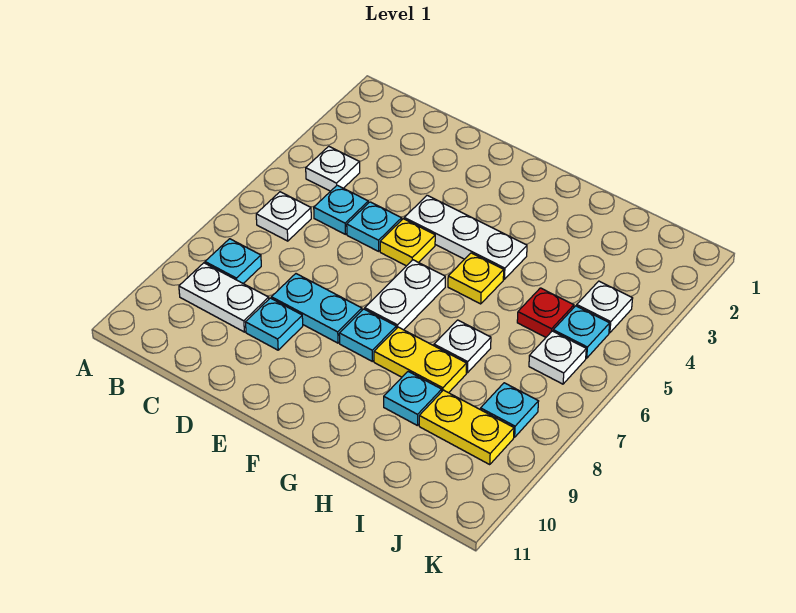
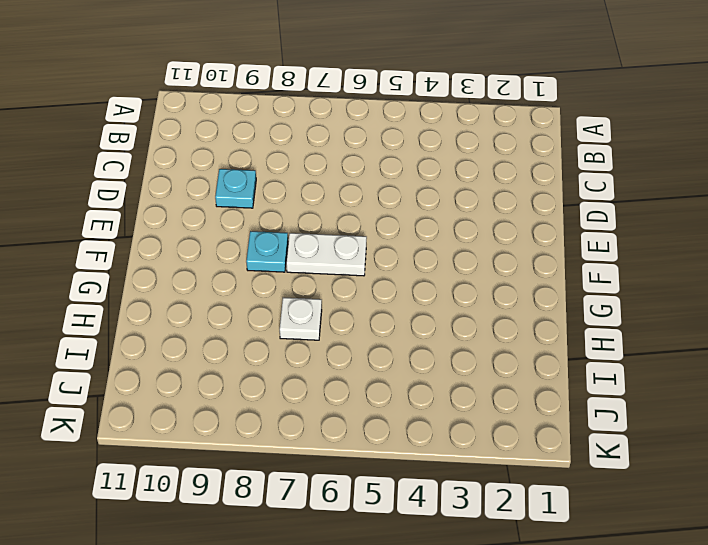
none -> white plate B4 level 1
none -> white plate B6 level 1
none -> cyan plate B8 level 1

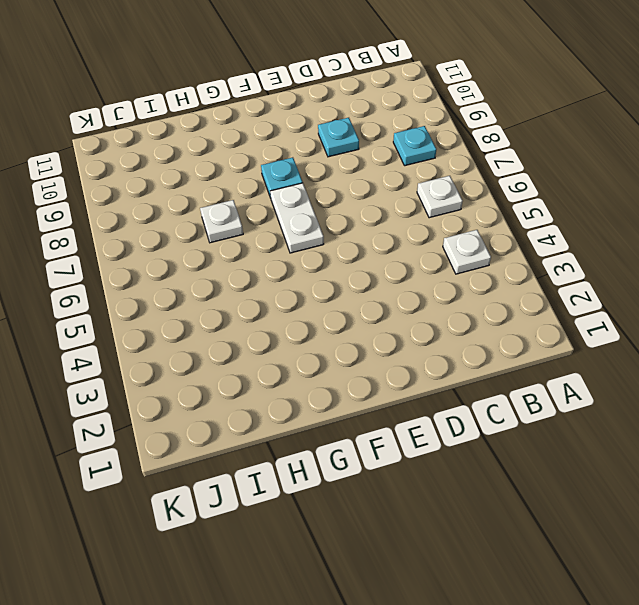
none -> white plate B9:C9 level 1
none -> cyan plate C5 level 1
none -> cyan plate D5 level 1

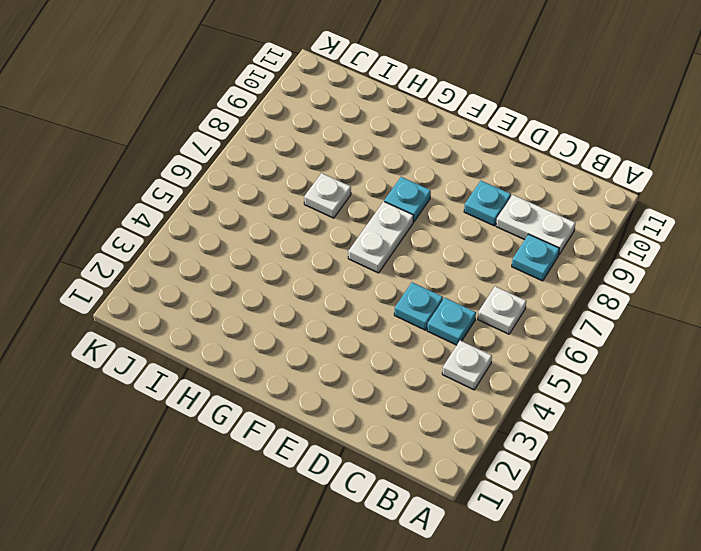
none -> cyan plate D8:E8 level 1
none -> white plate E4:G4 level 1
none -> yellow plate E5 level 1

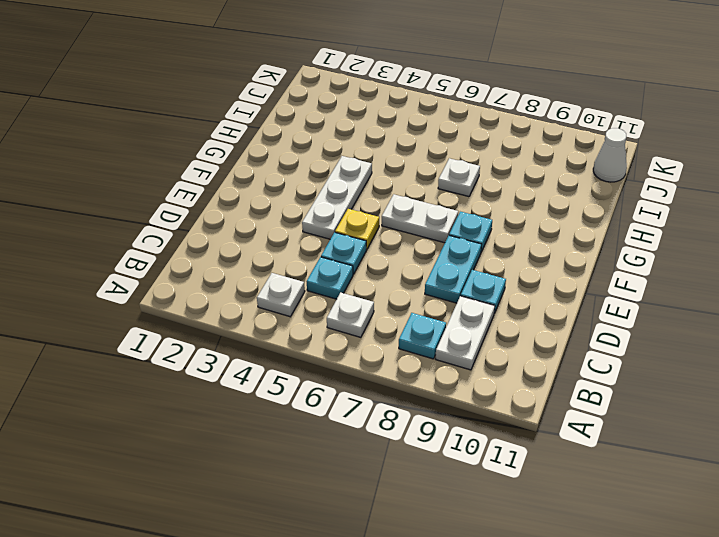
white cone J11 level 1 -> none
none -> yellow plate G5 level 1
none -> yellow plate G8:H8 level 1
none -> cyan plate H9 level 1

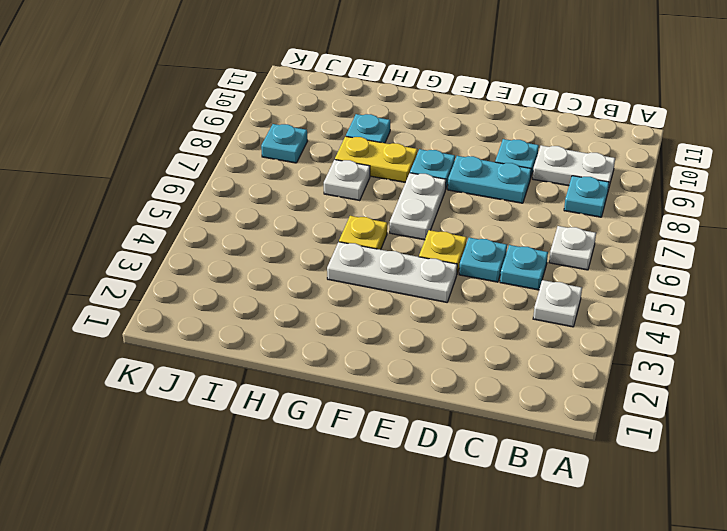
none -> red plate I5 level 1
none -> yellow plate I9:J9 level 1
none -> white plate J4 level 1

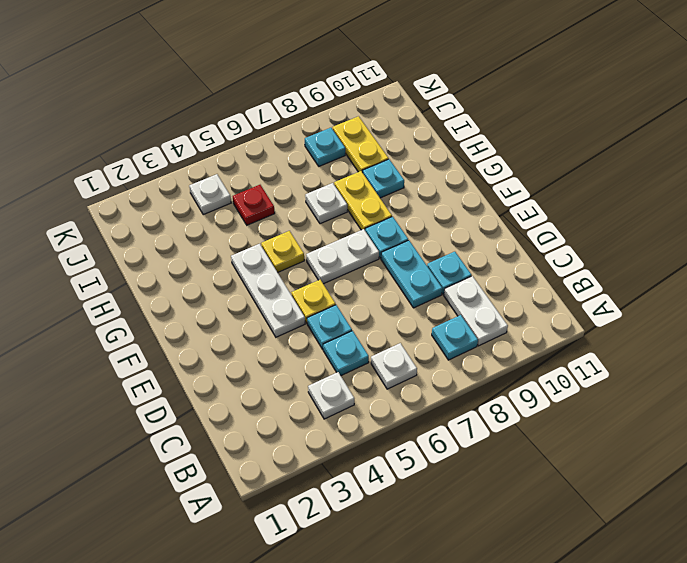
none -> cyan plate J5 level 1
none -> white plate J6 level 1

